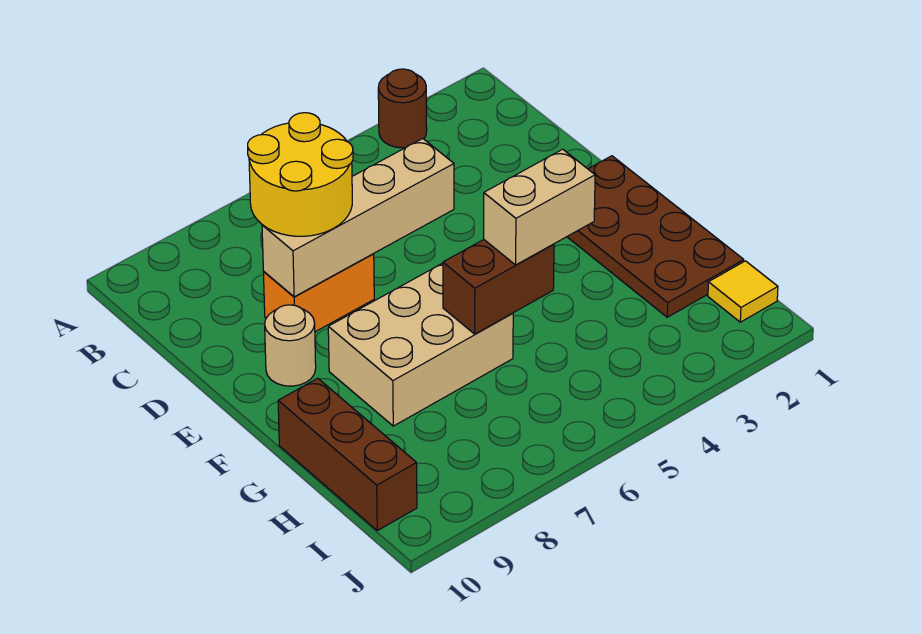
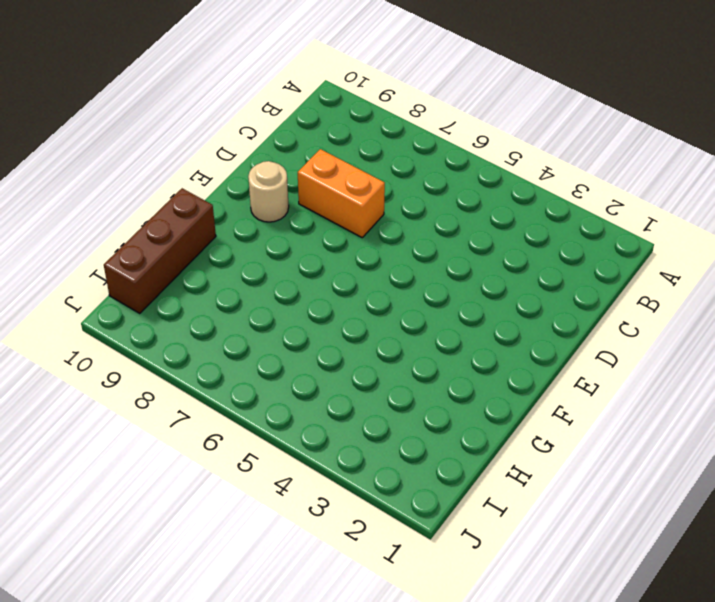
none -> brown round brick A3 level 1
none -> brown plate E1:H2 level 1

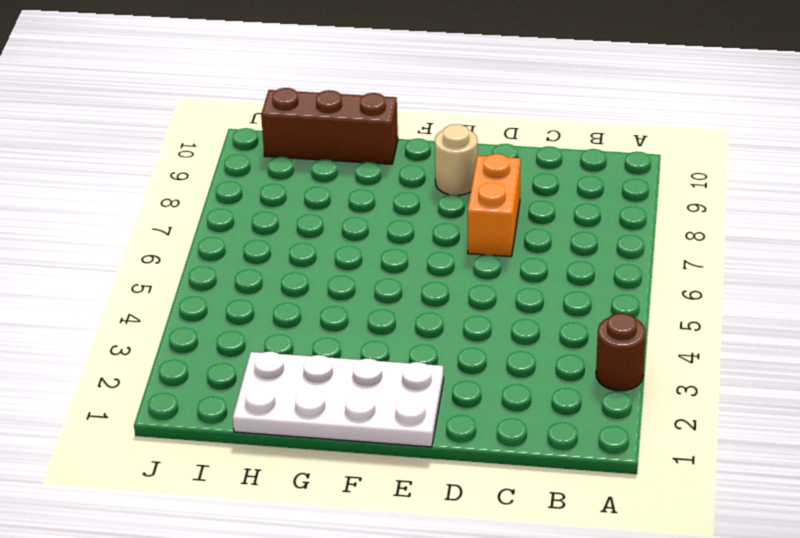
white plate E1:H2 level 1 -> brown plate E1:H2 level 1
none -> tan brick F6:G8 level 1
none -> yellow tile I1 level 1

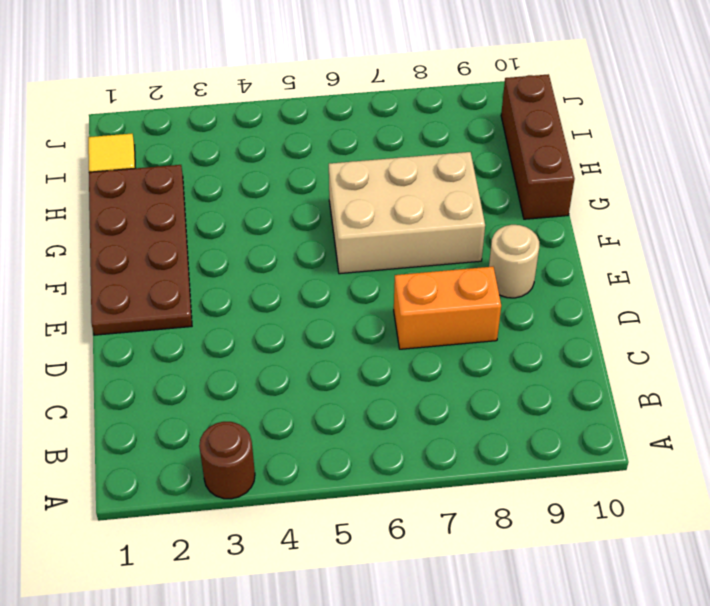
none -> tan brick D5:D8 level 2
none -> brown brick G5:G6 level 2

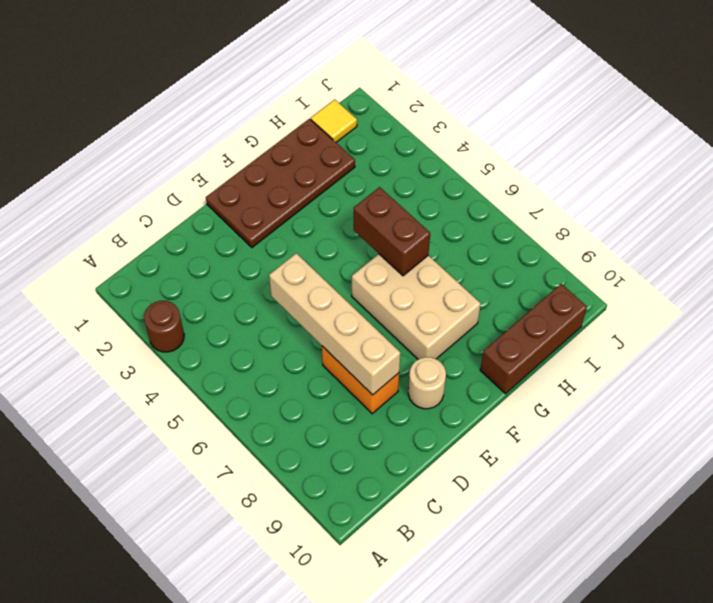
none -> yellow round brick C7:D8 level 3
none -> tan brick G4:G5 level 3

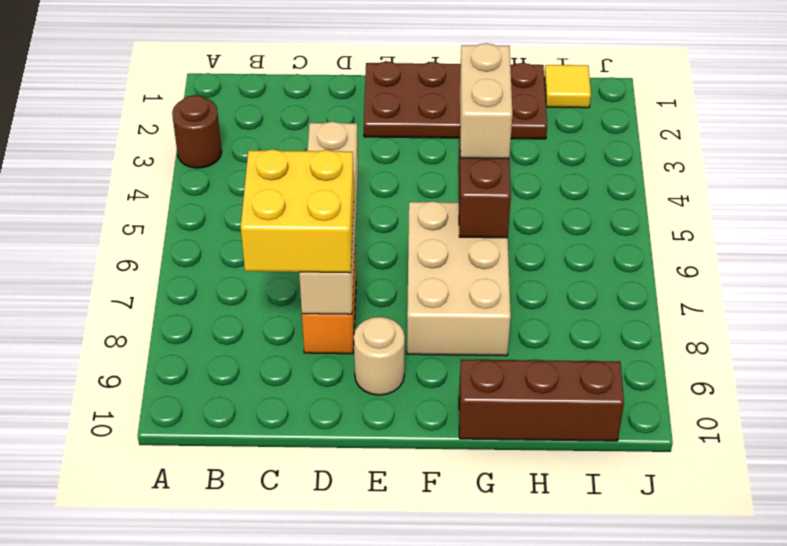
yellow brick C7:D8 level 3 -> yellow round brick C7:D8 level 3

